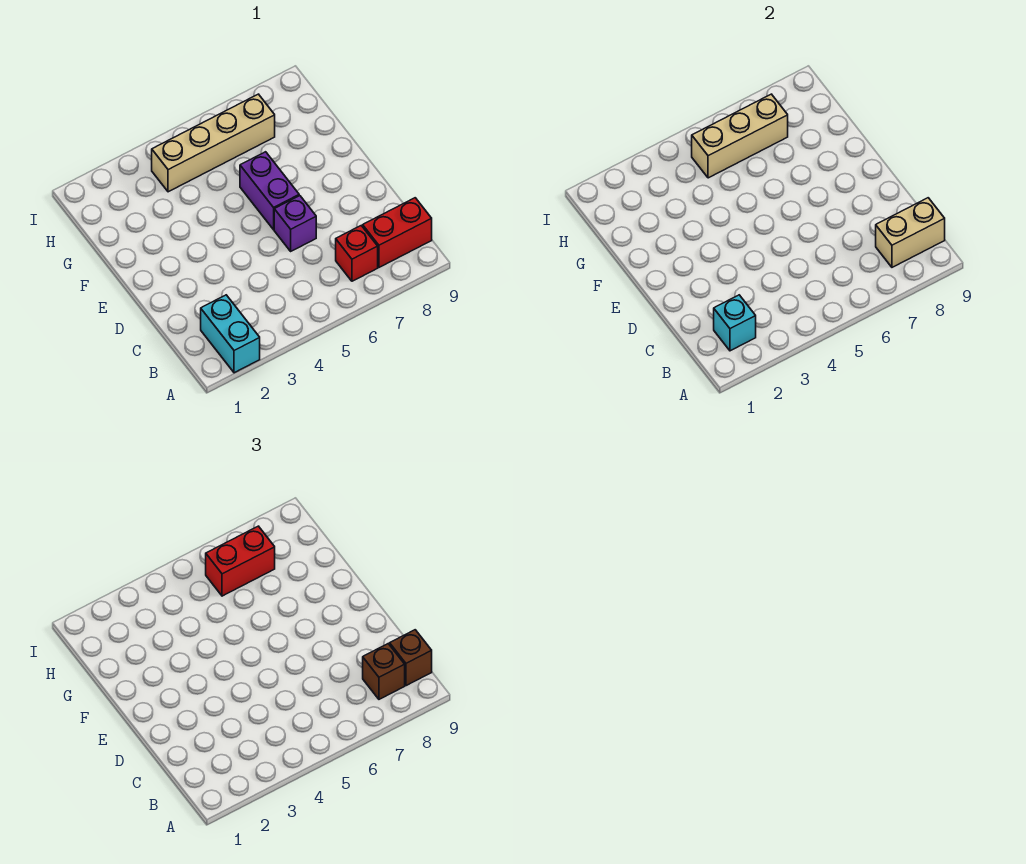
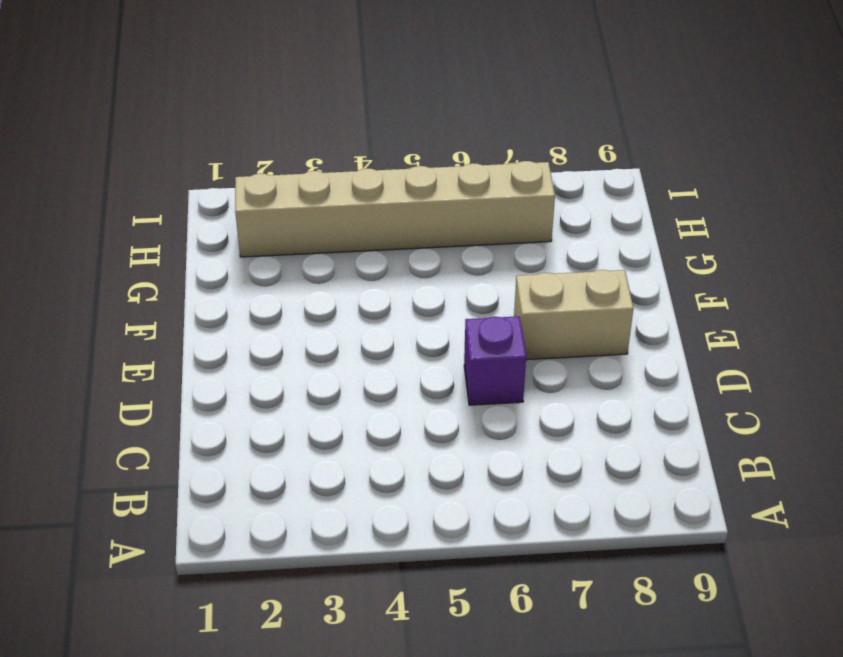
tan brick E7:E8 level 1 -> tan brick B8:B9 level 2
tan brick H2:H7 level 1 -> tan brick H4:H7 level 1
none -> cyan brick A2:B2 level 1
none -> red brick B7 level 1
none -> red brick B8:B9 level 1

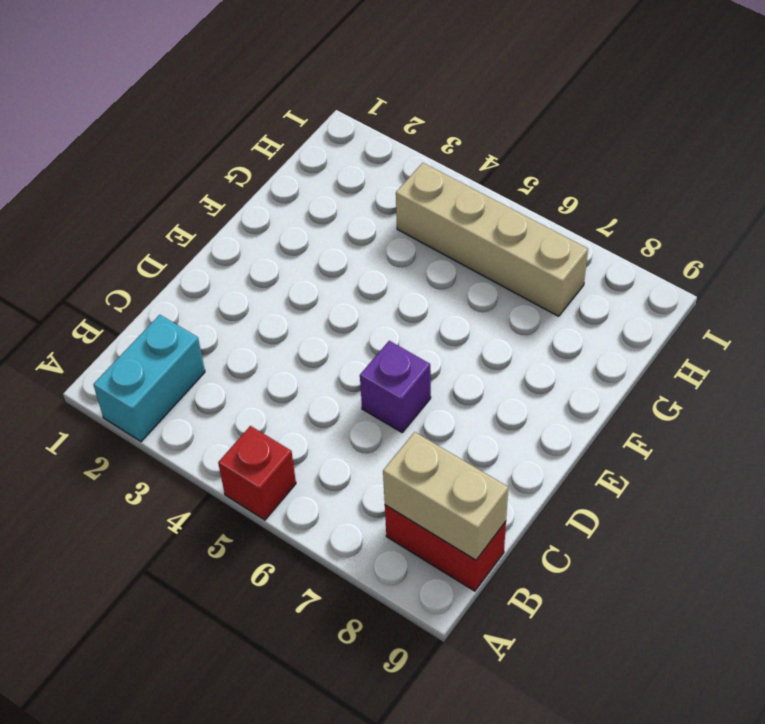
red brick A5 level 1 -> red brick B7 level 1
none -> purple brick E6:F6 level 1
none -> cyan brick B2 level 2
none -> tan brick H5:H7 level 2

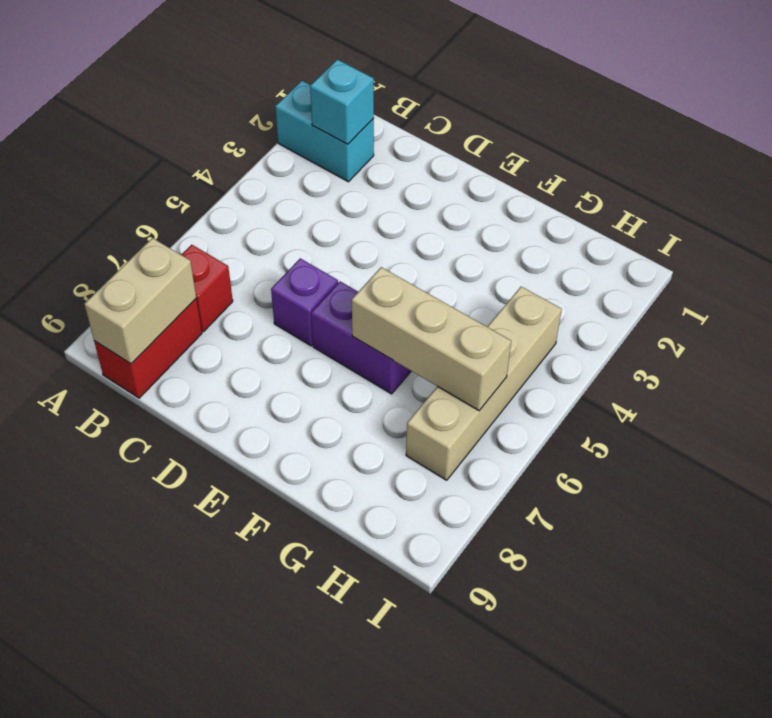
tan brick F6:H6 level 2 -> tan brick H5:H7 level 2
none -> brown brick B8 level 3
none -> brown brick B9 level 3
none -> red brick H6:H7 level 3

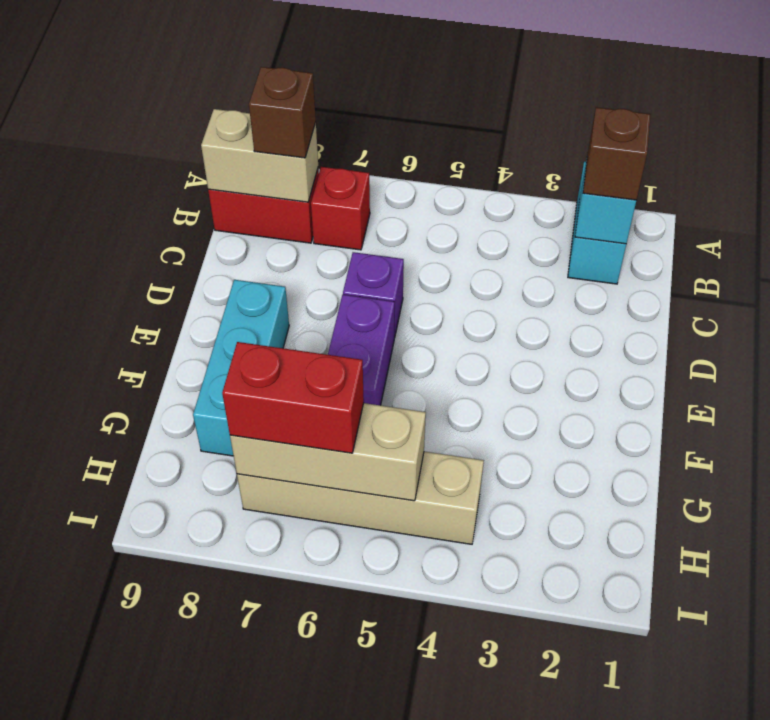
brown brick B2 level 3 -> brown brick B9 level 3
cyan brick E8:G8 level 1 -> none

